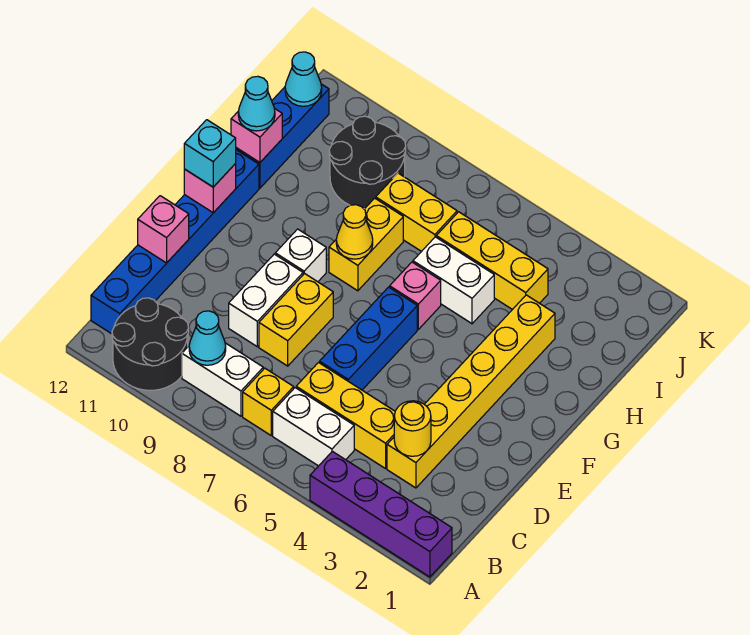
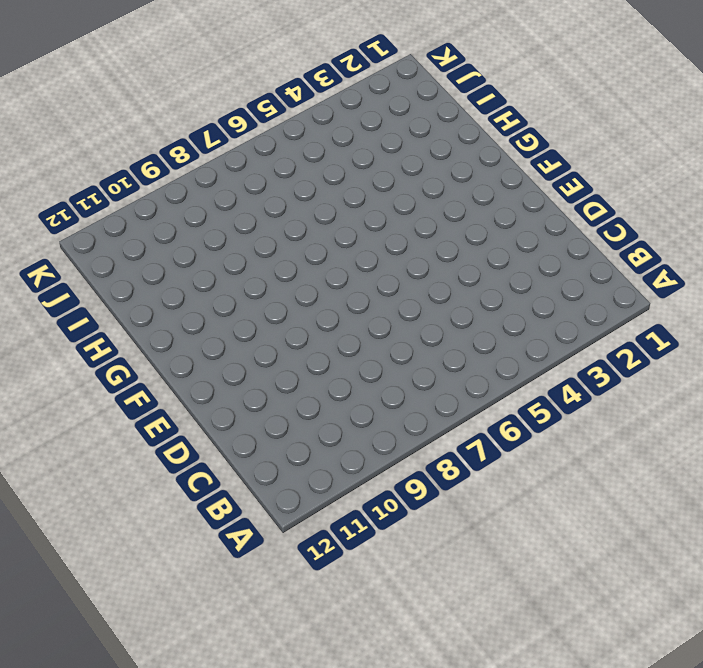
none -> purple brick A1:A4 level 1
none -> black round brick A10:B11 level 1
none -> white brick B5:B6 level 1

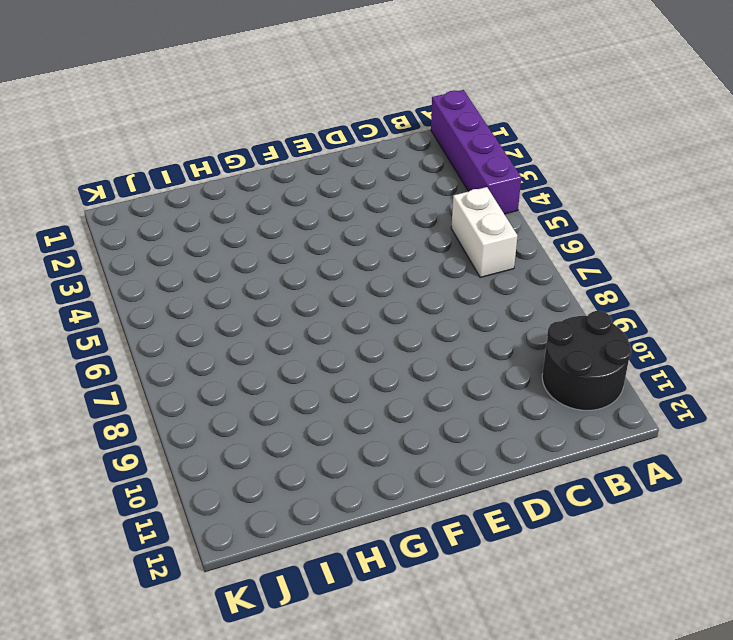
none -> yellow brick B7 level 1
none -> white brick B8:B9 level 1
none -> blue brick B12:G12 level 1

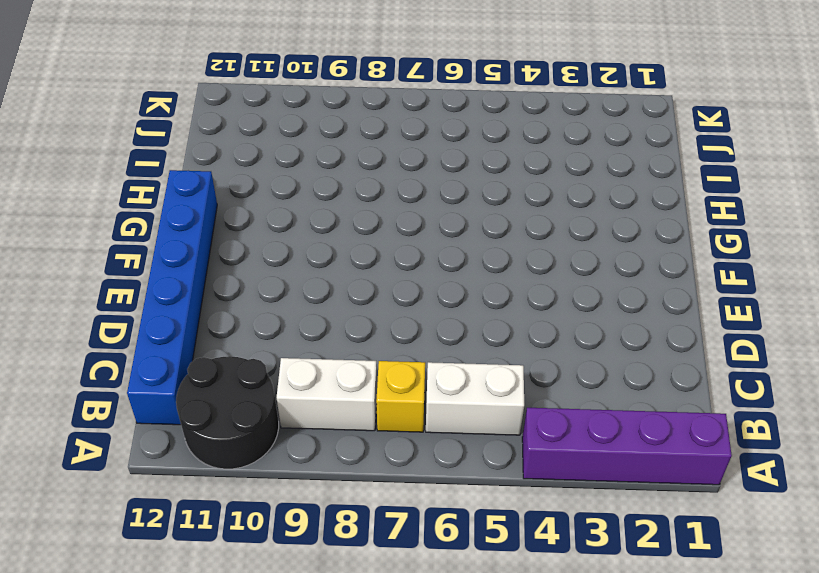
none -> yellow brick C3:H3 level 1
none -> yellow brick C4:C6 level 1
none -> blue brick D6:F6 level 1

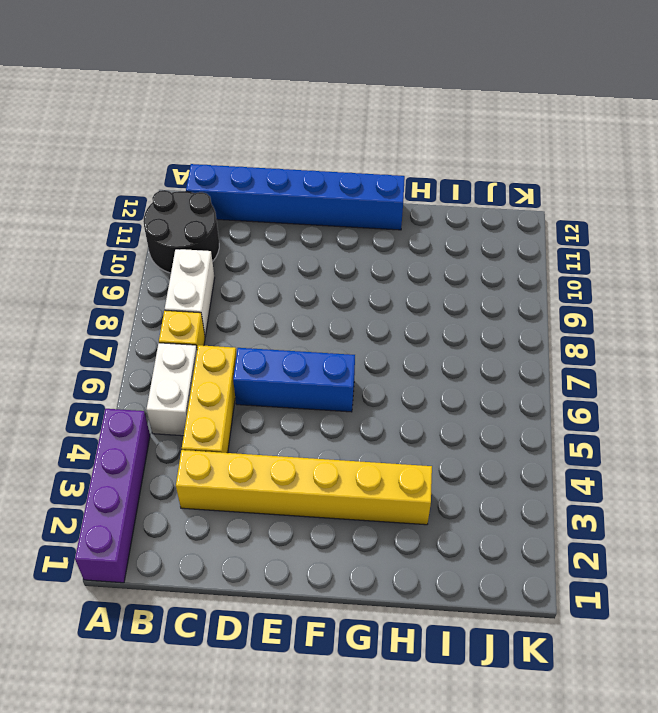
none -> yellow brick D8:E8 level 1
none -> white brick D9:E9 level 1
none -> white brick F9 level 1

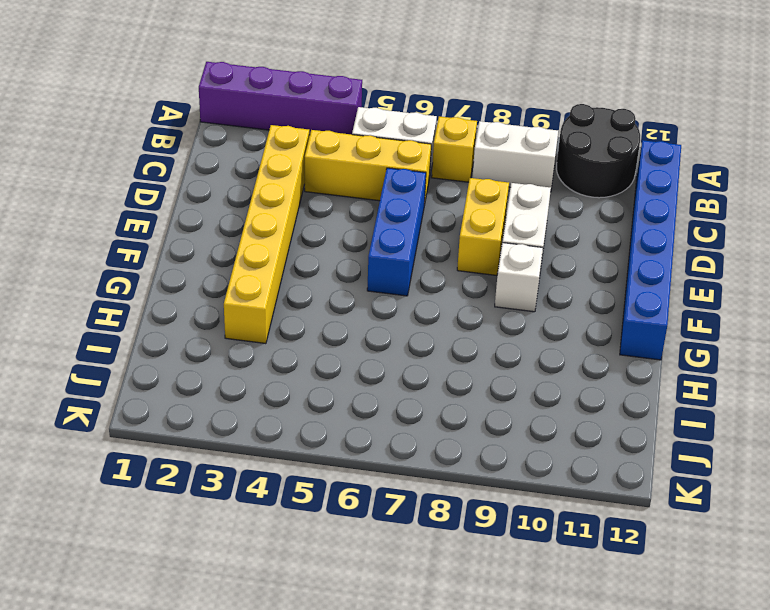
none -> pink brick G6 level 1
none -> yellow brick G8:H8 level 1
none -> white brick H5:H6 level 1

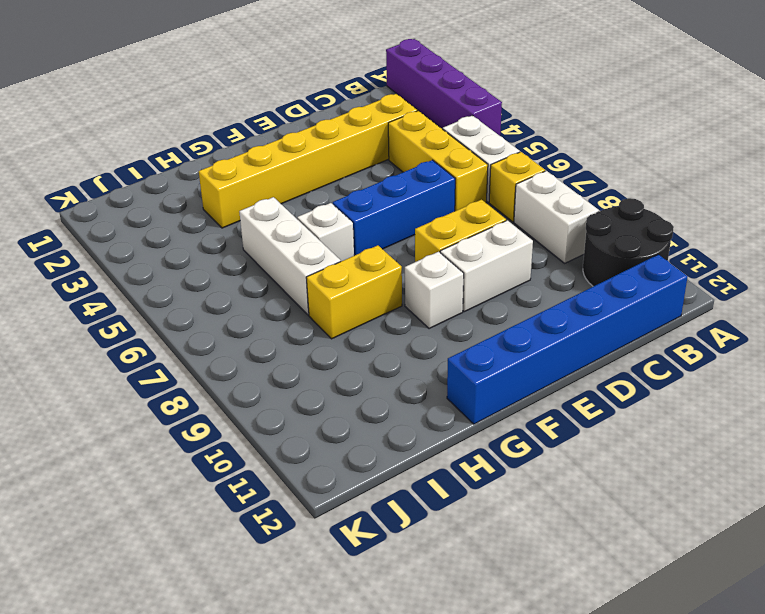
white brick G6 level 1 -> pink brick G6 level 1
white brick H5:H7 level 1 -> white brick H5:H6 level 1
none -> blue brick H12:J12 level 1
none -> yellow brick I4:I6 level 1
none -> yellow brick I7:I8 level 1

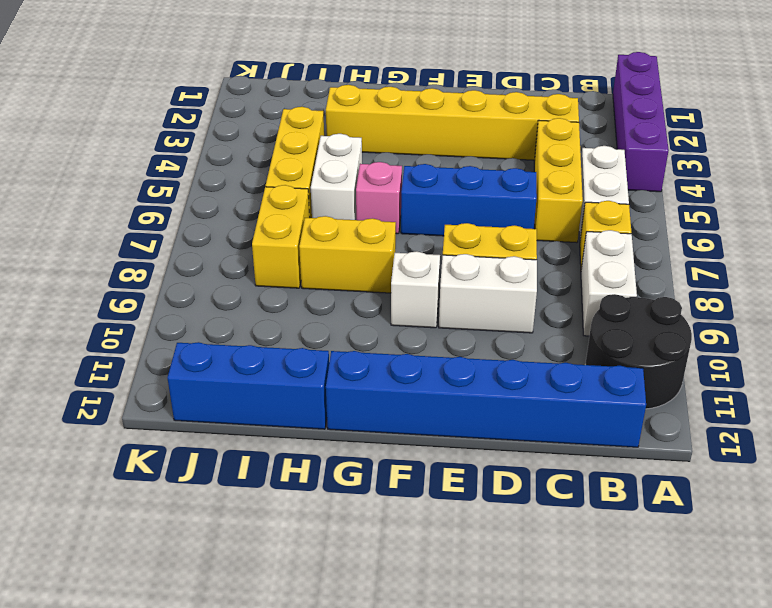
none -> black round brick I9:J10 level 1
none -> cyan cone B9 level 2
none -> yellow round brick C3 level 2

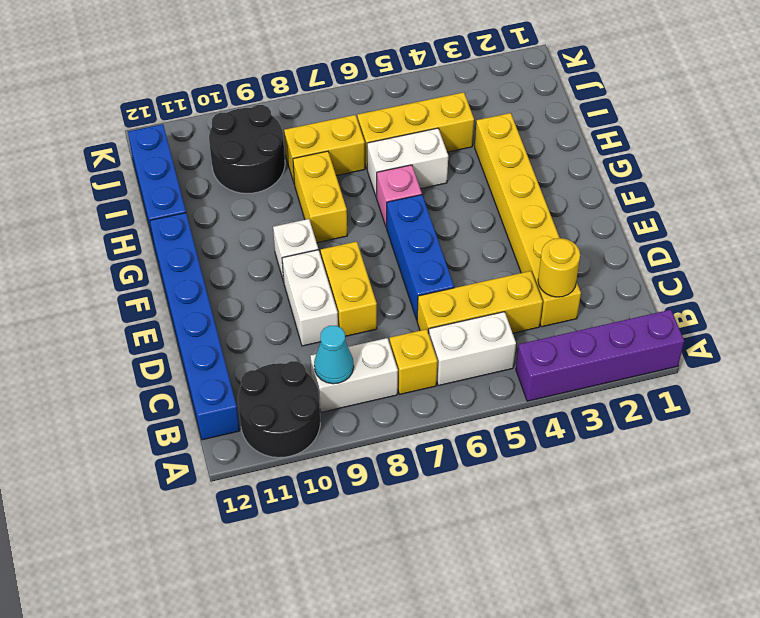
none -> pink brick D12 level 2
none -> pink brick F12 level 2
none -> yellow cone G8 level 2

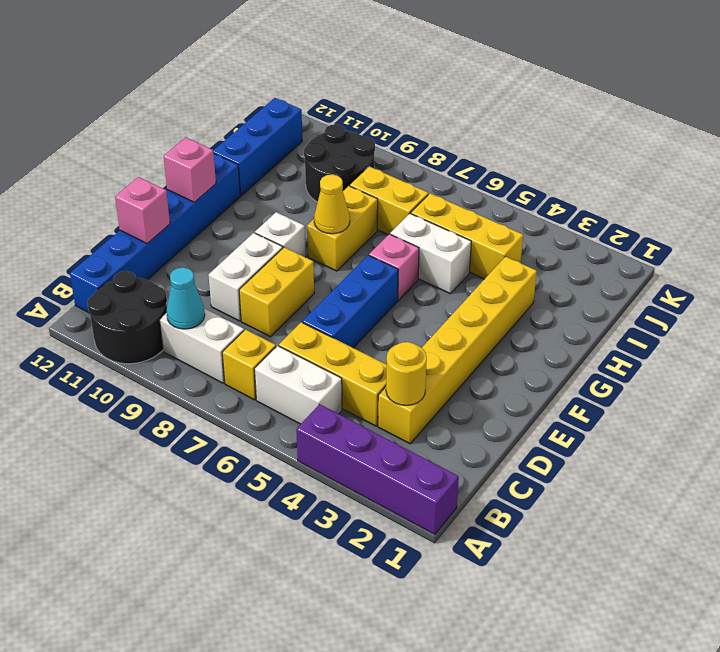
none -> pink brick H12 level 2
none -> cyan cone J12 level 2
none -> cyan brick F12 level 3

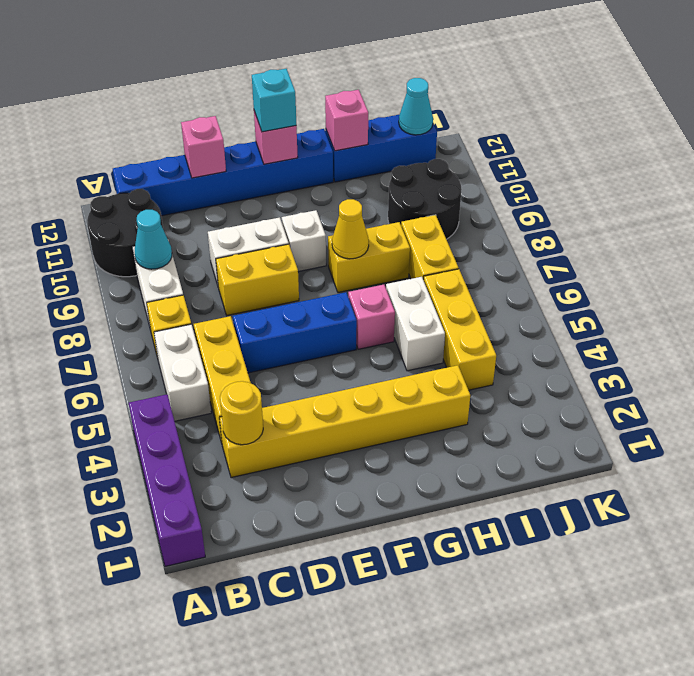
none -> cyan cone H12 level 3

